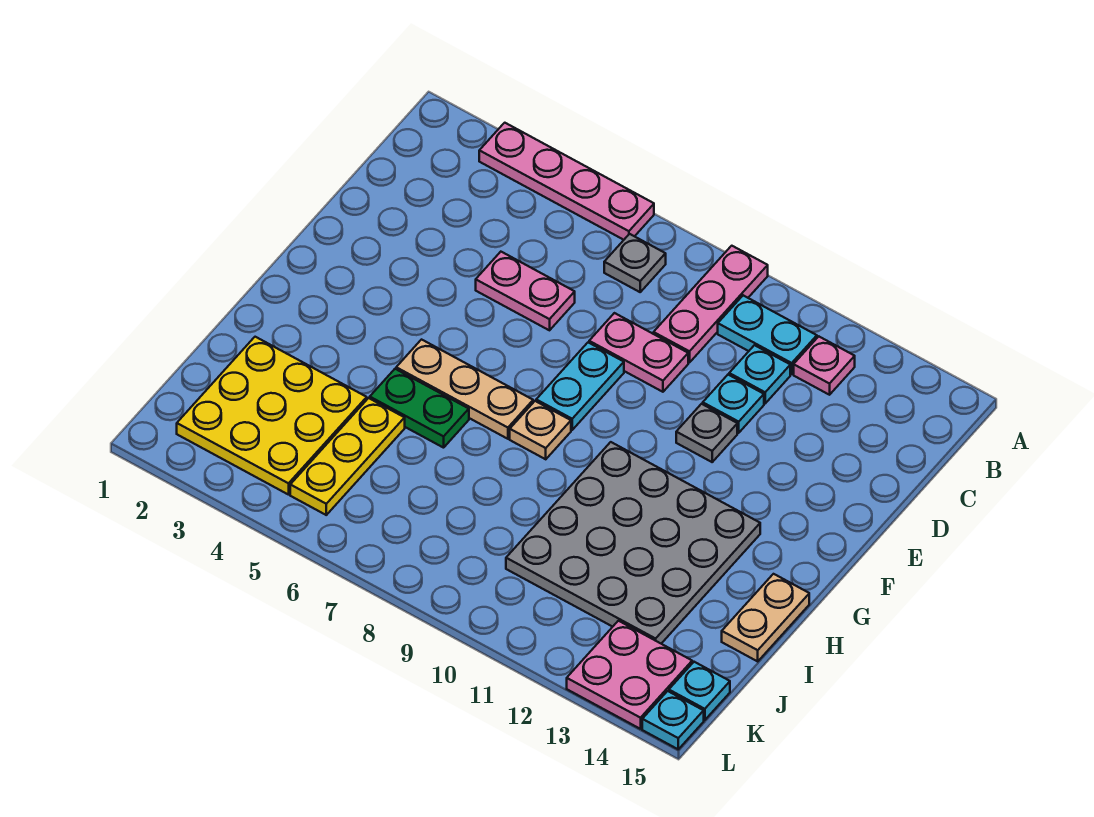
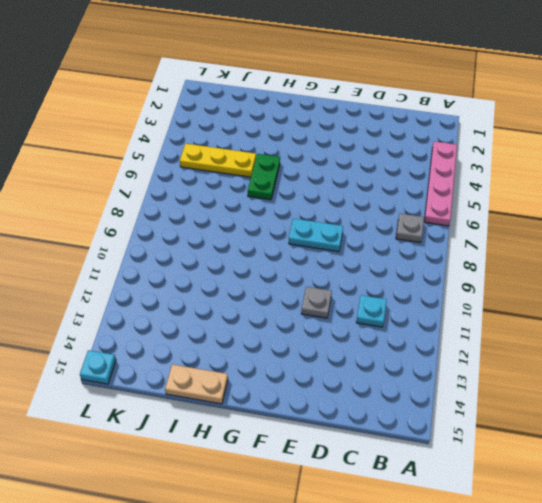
none -> pink plate A9:C9 level 1
none -> cyan plate B10:B11 level 1
none -> pink plate B12 level 1

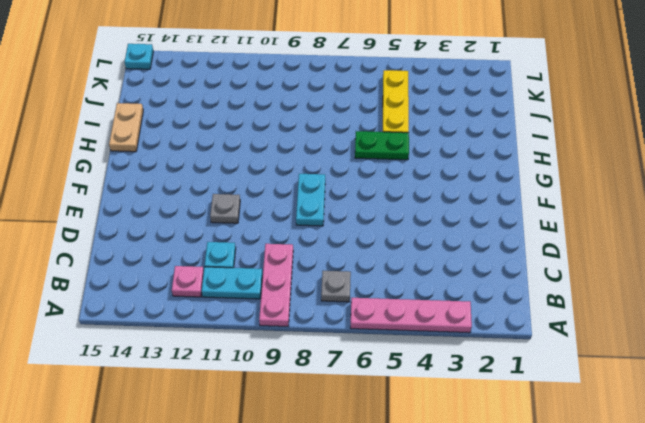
none -> pink plate D5:D6 level 1
none -> pink plate D8:D9 level 1
none -> cyan plate D11 level 1

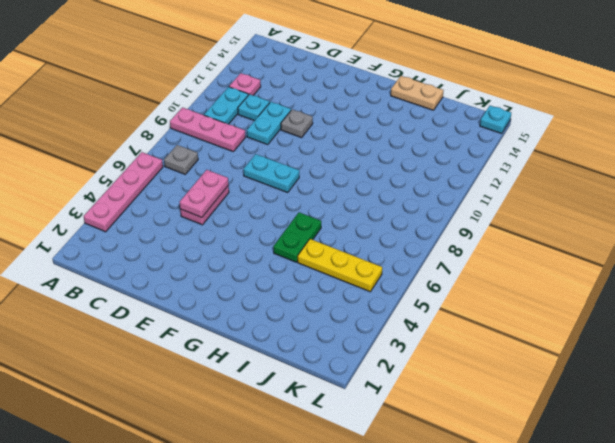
pink plate D5:D6 level 2 -> pink plate D8:D9 level 1
cyan plate D10:D11 level 1 -> cyan plate D11 level 1
none -> tan plate G5:G7 level 1
none -> tan plate G8 level 1
none -> grey plate G10:J13 level 1

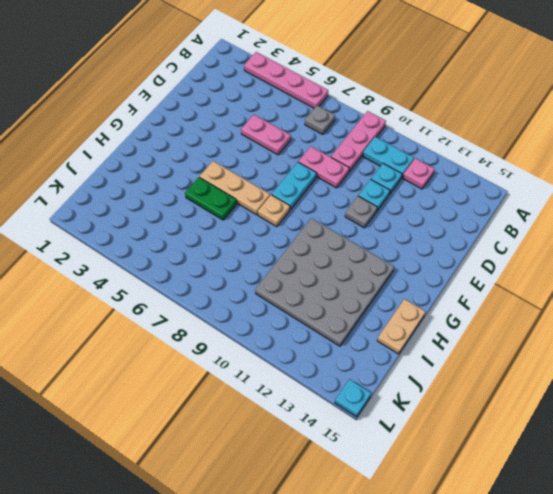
none -> yellow plate I2:K4 level 1
none -> yellow plate I5:K5 level 1
none -> pink plate K13:L14 level 1

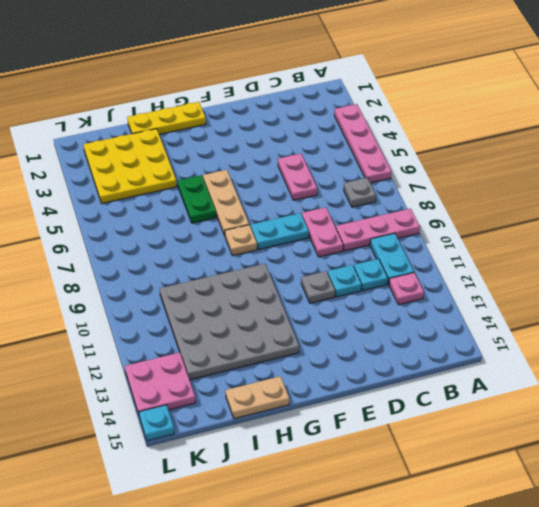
yellow plate G1:I1 level 1 -> yellow plate I5:K5 level 1
none -> cyan plate K15 level 1

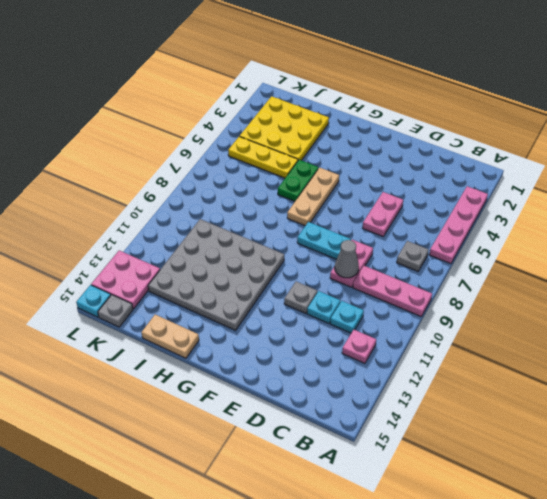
grey cone D9 level 2 -> none
grey plate K15 level 1 -> cyan plate K15 level 1
none -> cyan plate B10:B11 level 1
none -> tan plate G8 level 1

